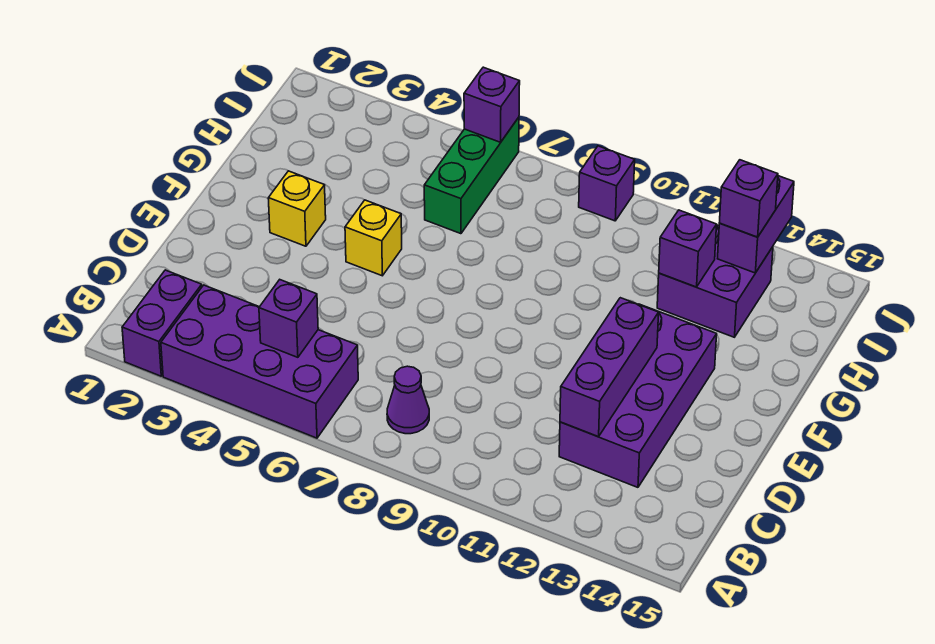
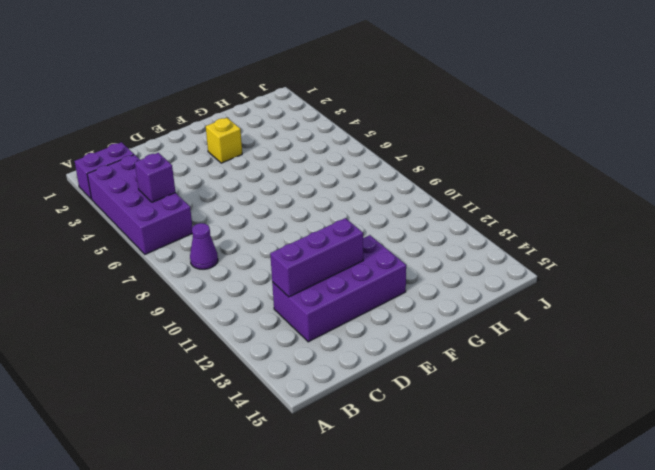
none -> yellow brick F5 level 1
none -> green brick H6:J6 level 1
none -> purple brick H12:I13 level 1

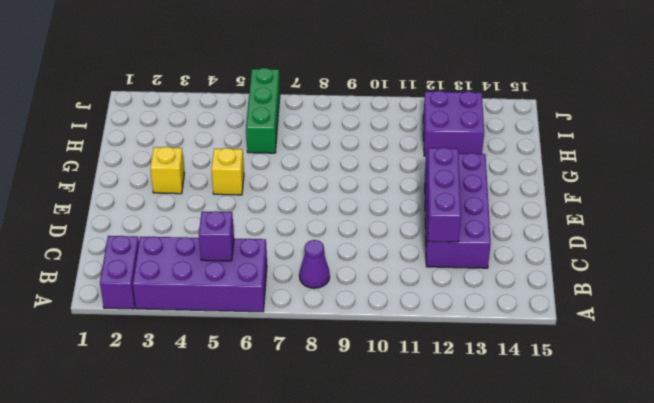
none -> purple brick J9 level 1
none -> purple brick H12 level 2
none -> purple brick I13:J13 level 2

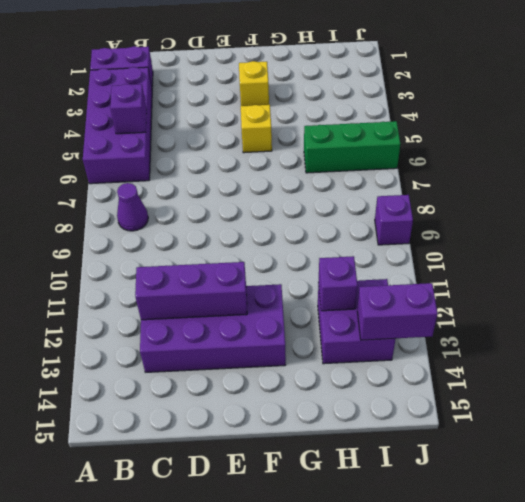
none -> purple brick J6 level 2
none -> purple brick I13 level 3

